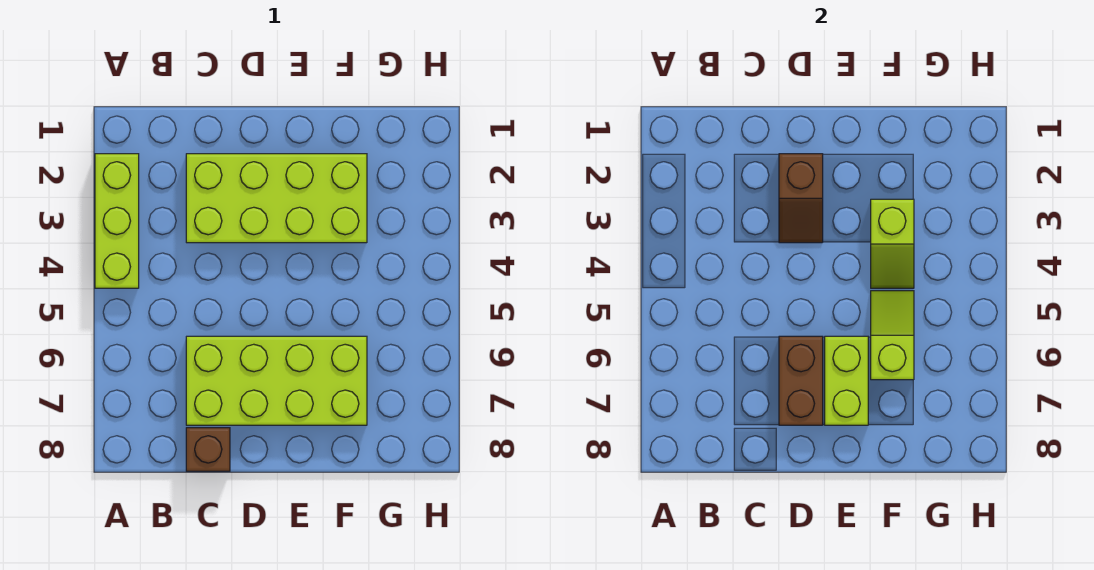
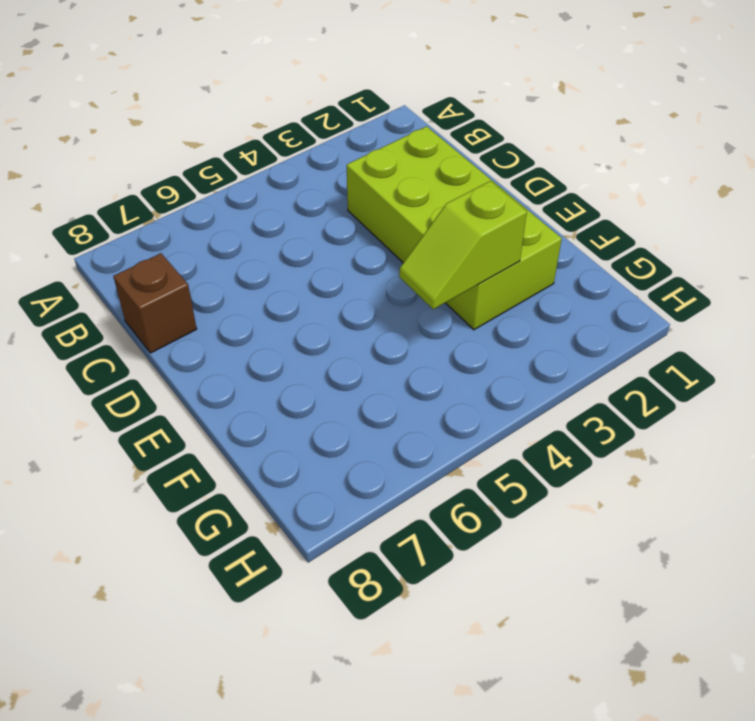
none -> lime brick A2:A4 level 1
none -> lime brick C6:F7 level 1

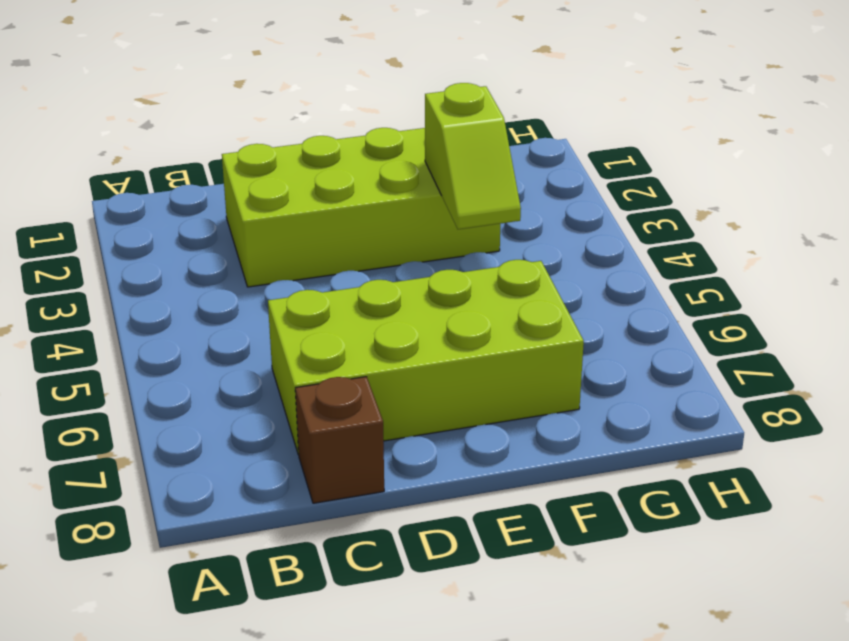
none -> lime brick A2:A4 level 1
none -> brown slope D2:D3 level 2 top 2

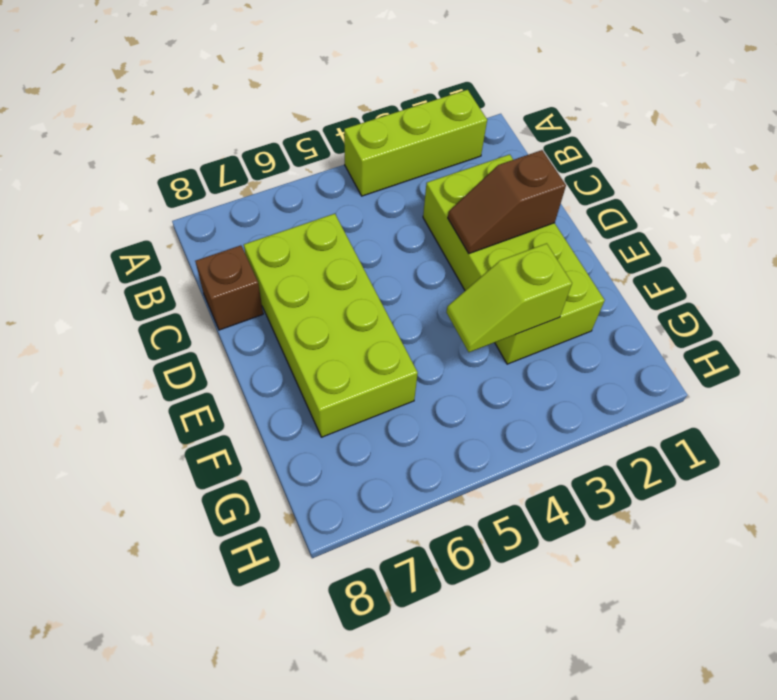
none -> brown brick D6:D7 level 2
none -> lime brick E6:E7 level 2

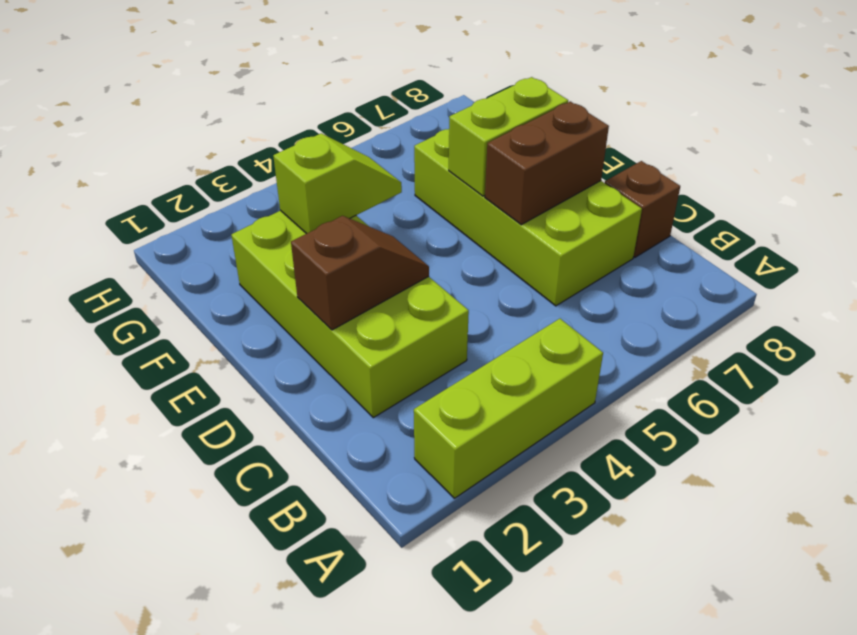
none -> lime slope F5:F6 level 2 top 6

